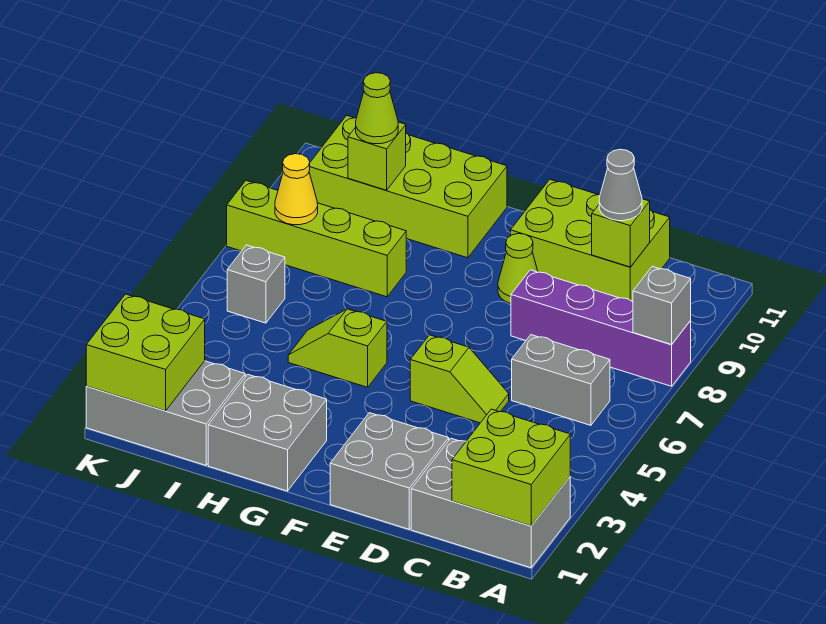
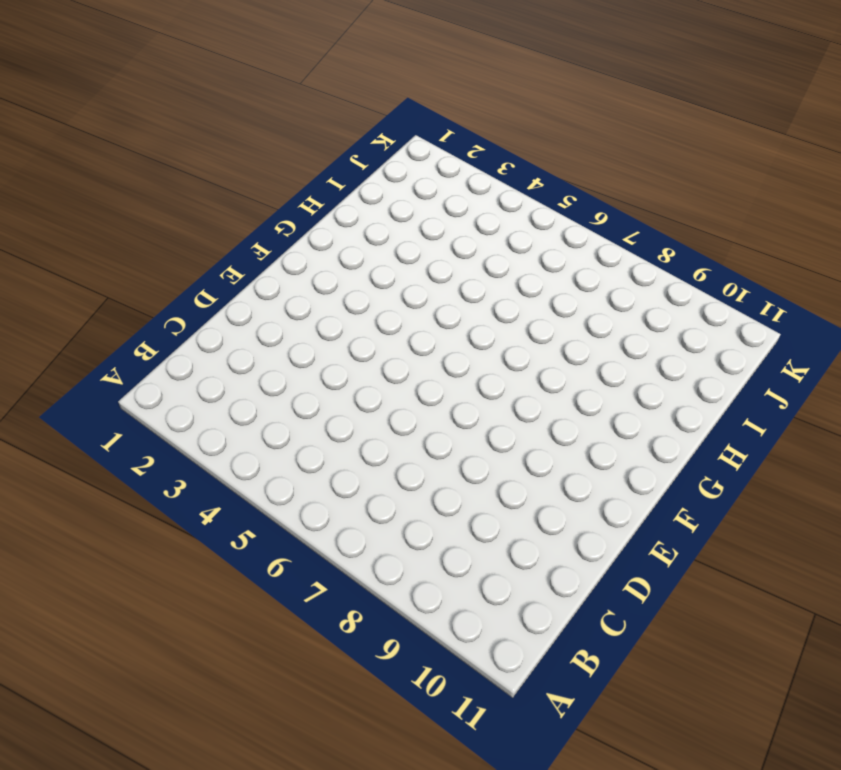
none -> grey brick A1:C2 level 1
none -> purple brick A8:D8 level 1
none -> grey brick B6:C6 level 1

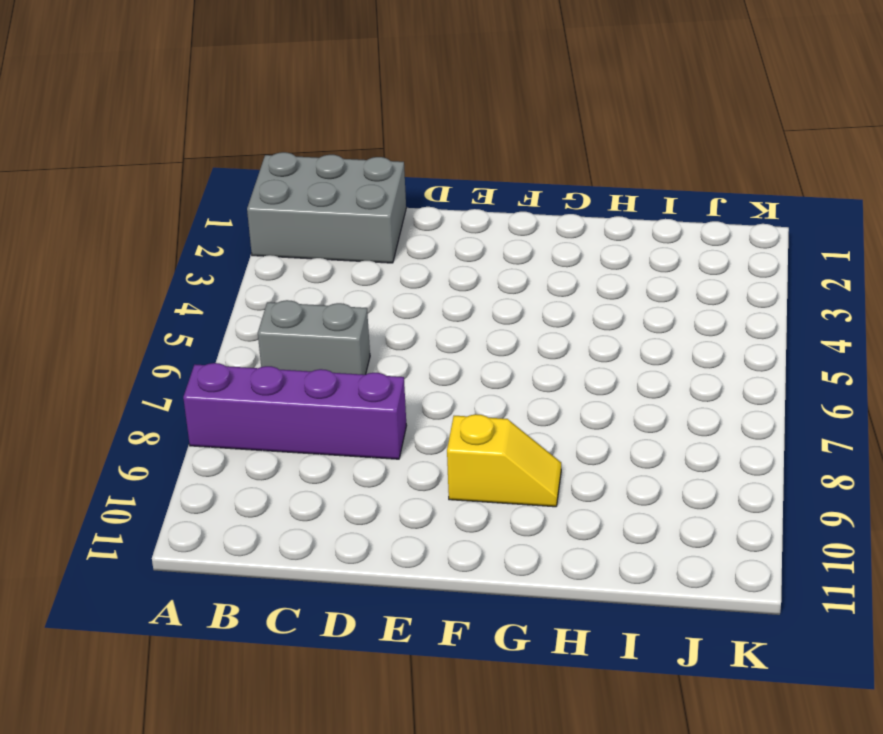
yellow slope F9:G9 level 1 top F -> none
none -> lime brick C10:E11 level 1
none -> grey brick D1:E2 level 1
none -> lime slope D5:E5 level 1 top E

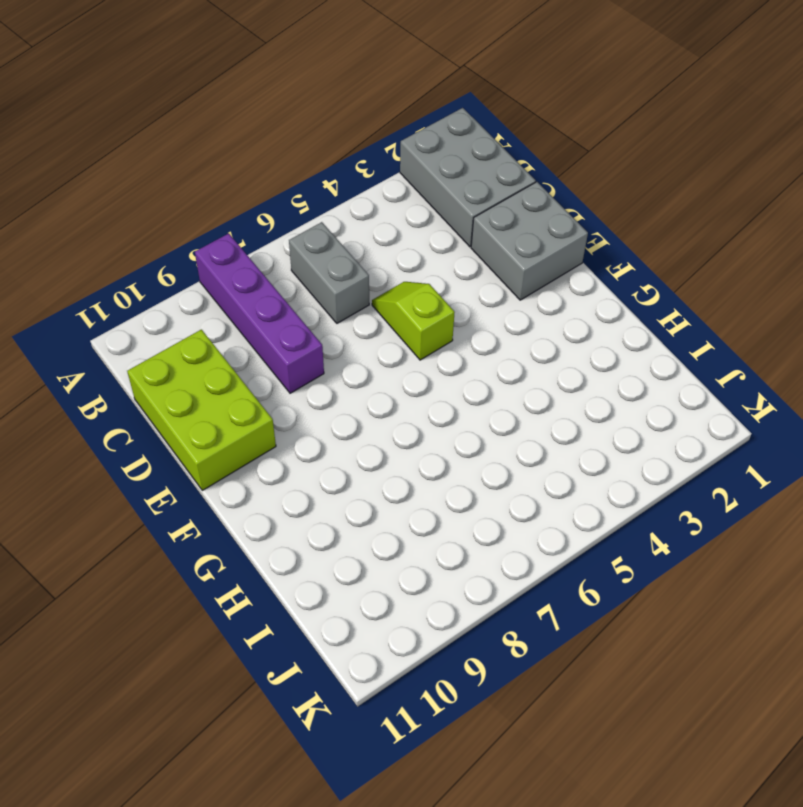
none -> lime cone E9 level 1
none -> grey brick G1:H2 level 1
none -> lime slope G5:H5 level 1 top G

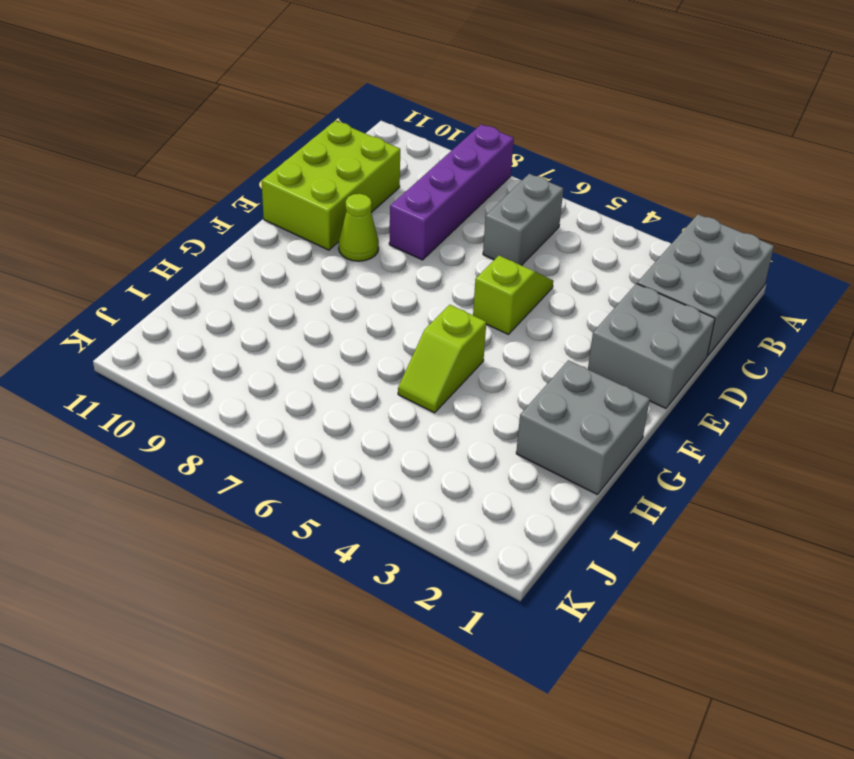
none -> lime brick G10:J11 level 1
none -> lime brick H8:K8 level 1
none -> grey brick I1:K2 level 1

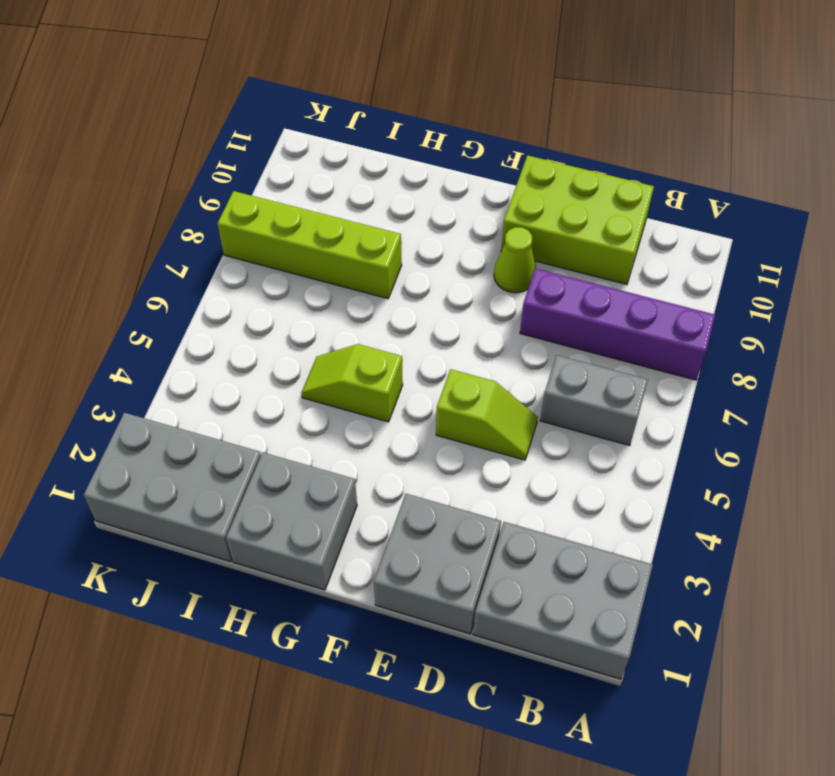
none -> lime brick G10:J11 level 1
none -> grey brick J6 level 1
none -> lime brick A1:B2 level 2

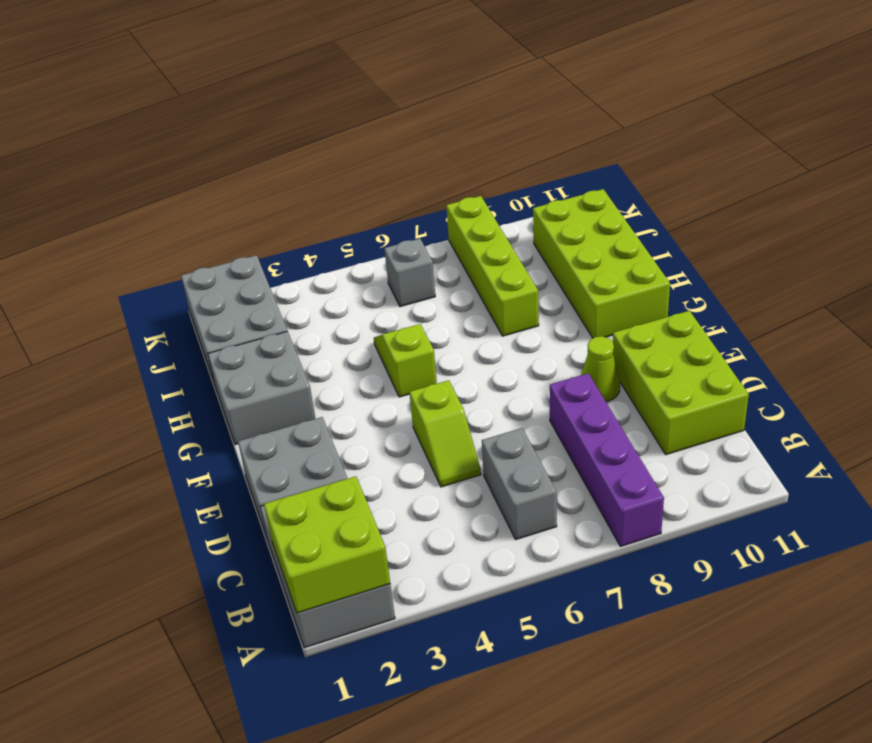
none -> grey brick A8 level 2
none -> lime brick C10 level 2
none -> lime brick I10 level 2

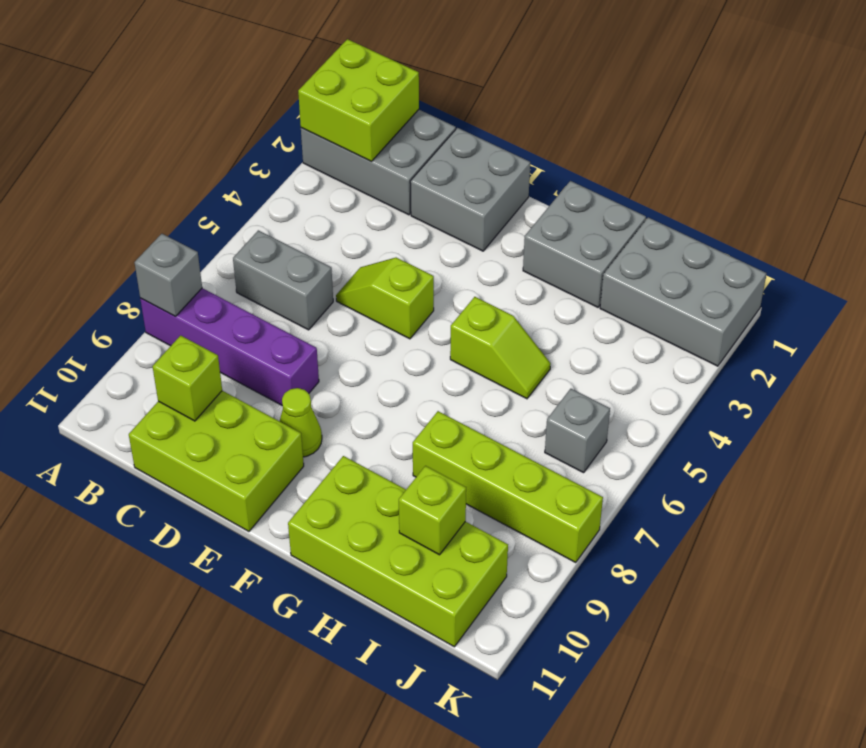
none -> lime brick J1:K2 level 2
none -> yellow cone J8 level 2
none -> grey cone C10 level 3

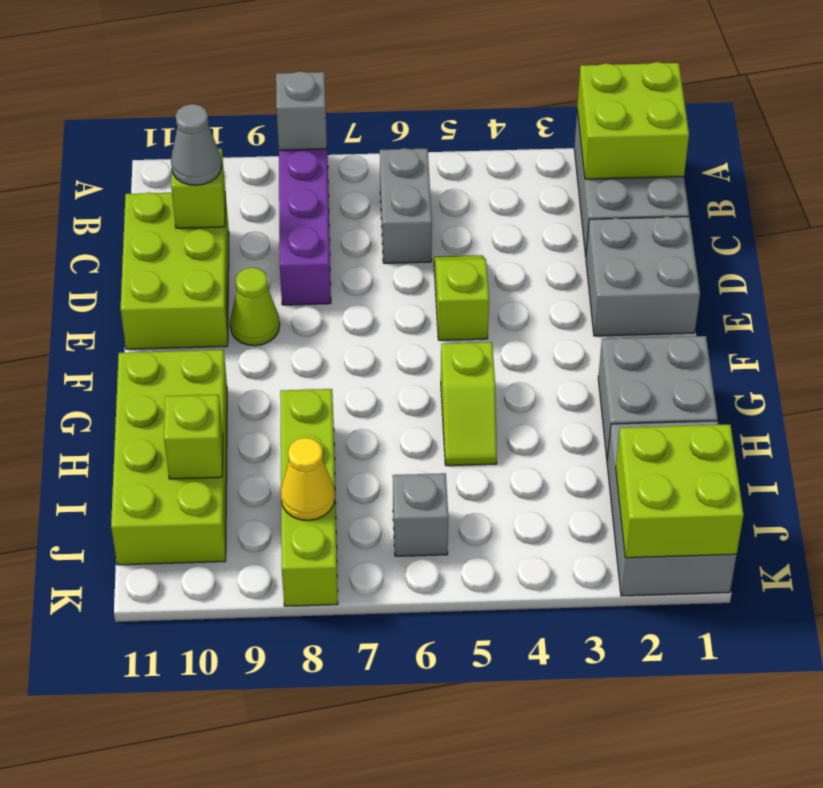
none -> lime cone I10 level 3

